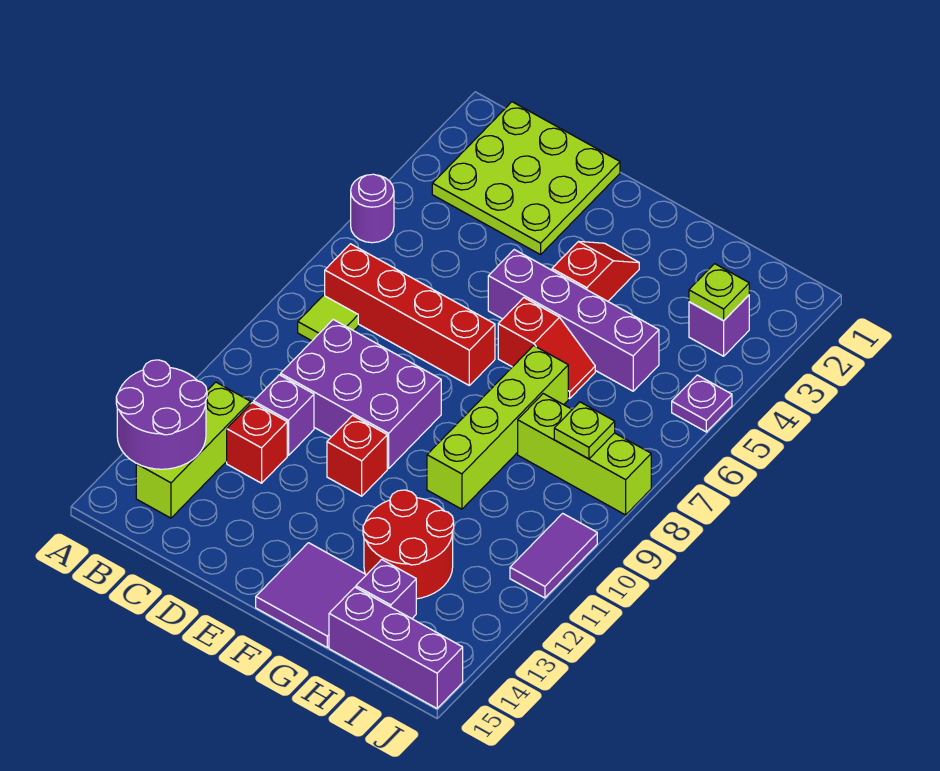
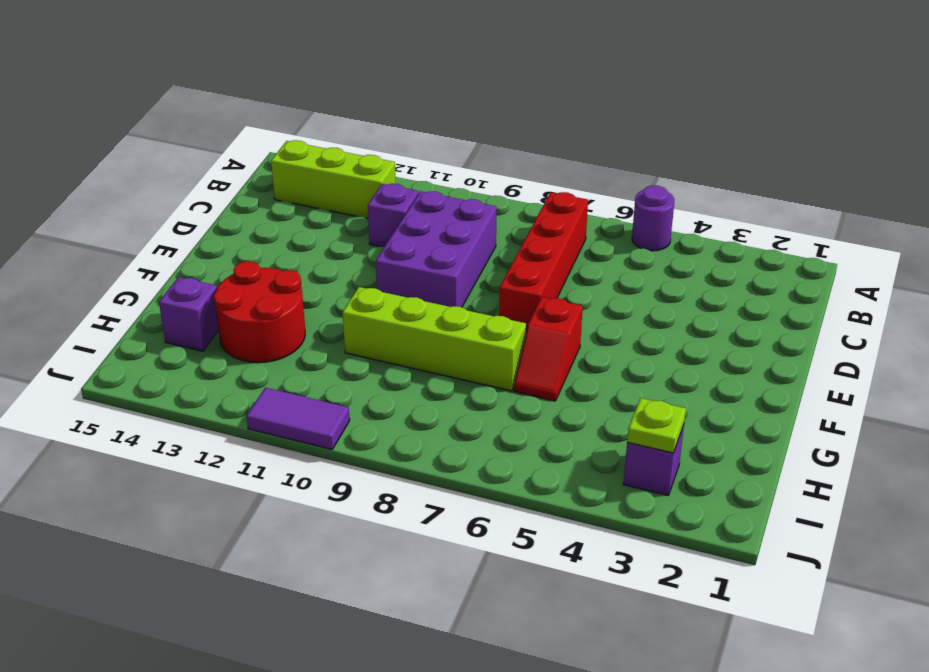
none -> lime plate B1:D3 level 1
none -> lime tile B8 level 1
none -> red brick C12 level 1

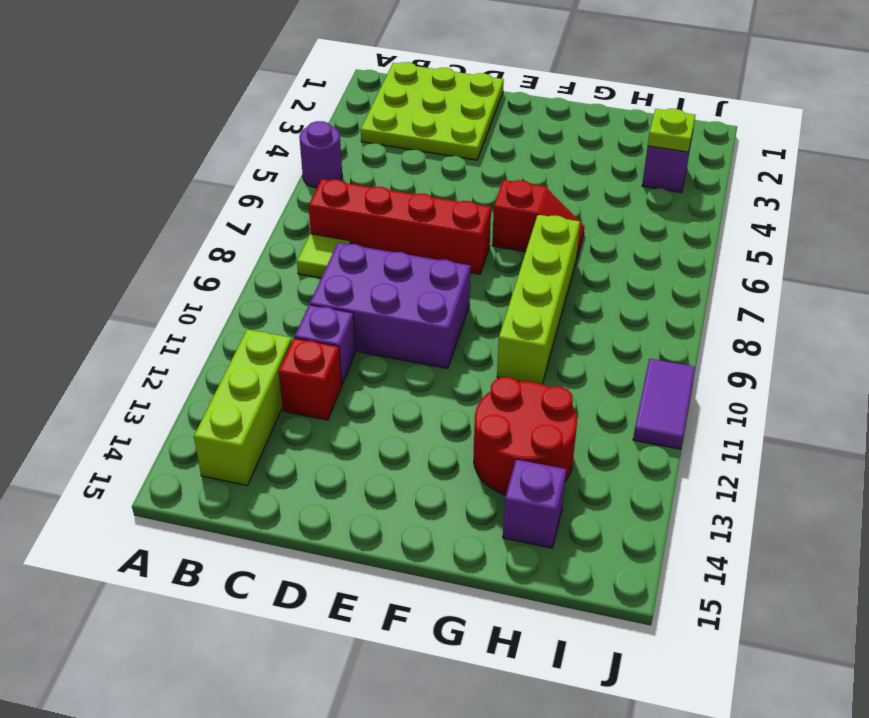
none -> purple brick E5:H5 level 1
none -> red brick E11 level 1
none -> red slope F3:F4 level 1 top 4

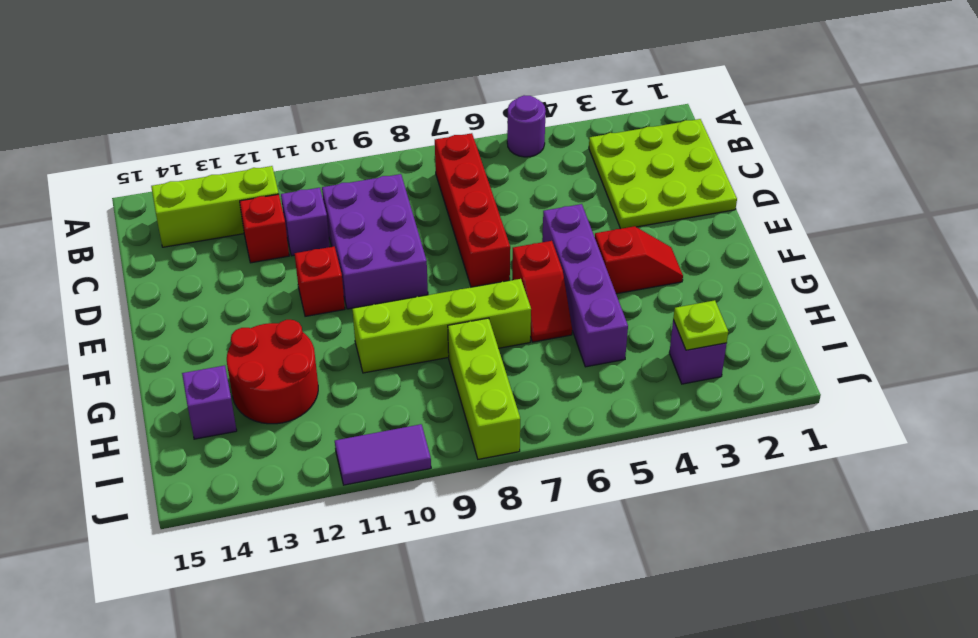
none -> lime tile B8 level 1
none -> purple tile F14:G15 level 1
none -> purple brick H15:J15 level 1

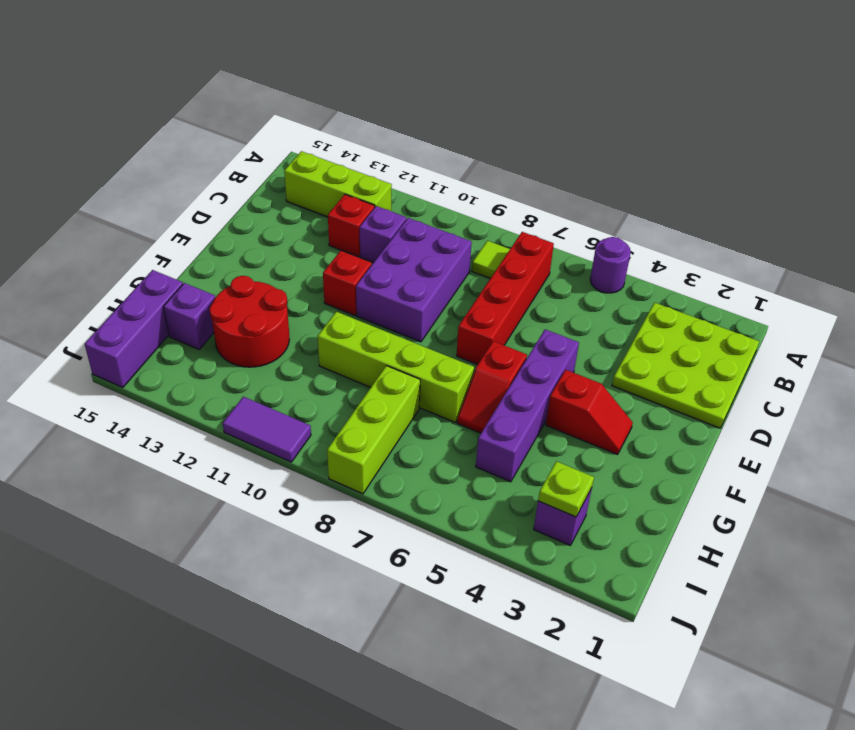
none -> purple tile F14:G15 level 1
none -> purple plate J5 level 1
none -> purple round brick A13:B14 level 2

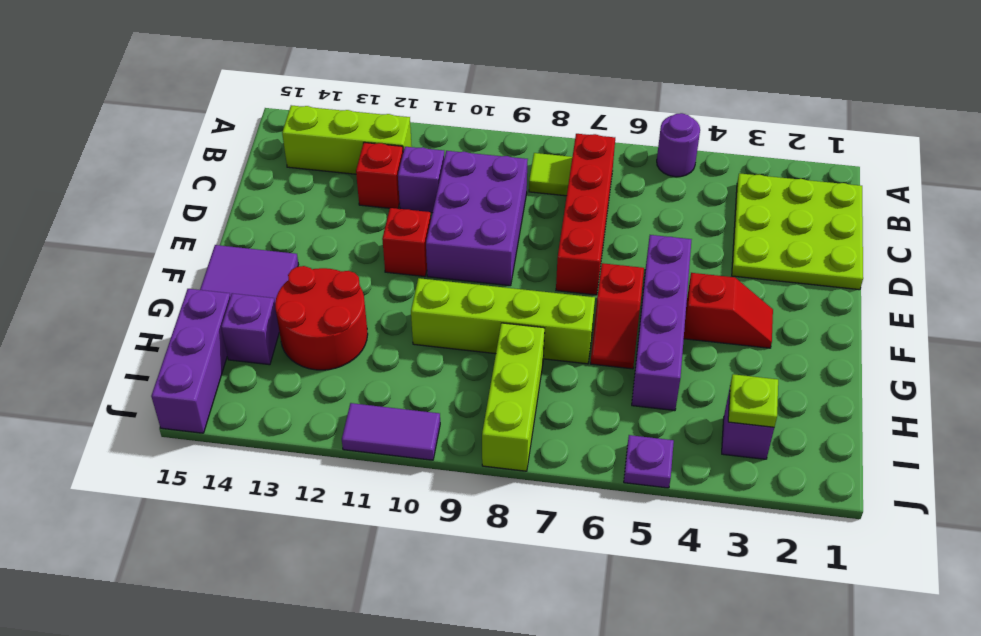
none -> purple round brick A13:B14 level 2
none -> lime plate I8 level 2

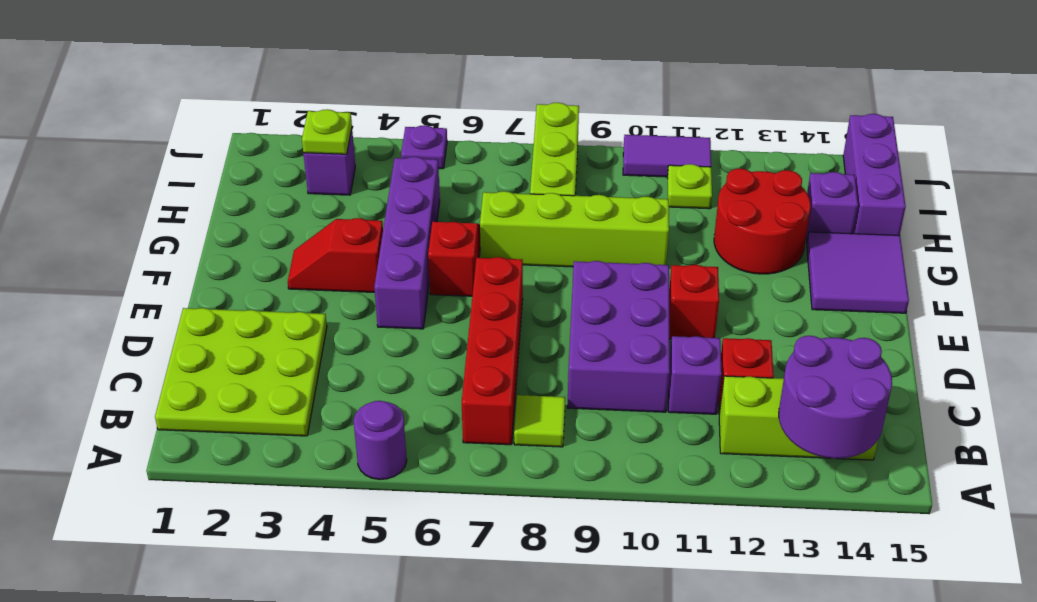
lime plate I11 level 1 -> lime plate I8 level 2

